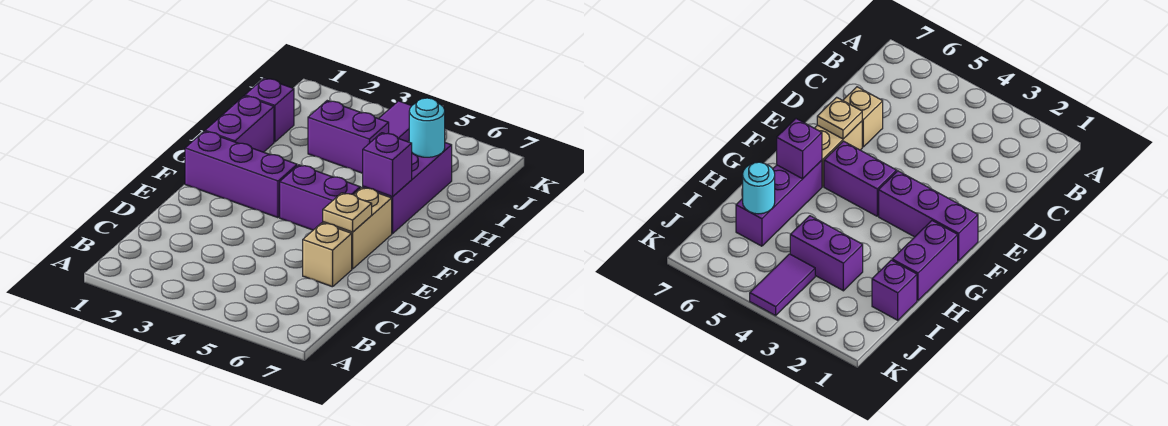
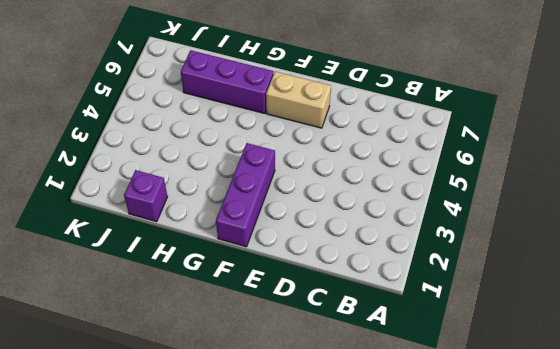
none -> tan brick D6 level 1
none -> purple brick F4:F5 level 1
none -> purple brick G1:H1 level 1

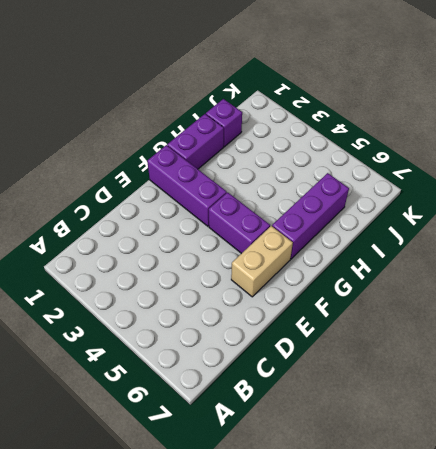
none -> tan brick D6 level 1
none -> purple brick I3:I4 level 1
none -> purple tile J4:K4 level 1

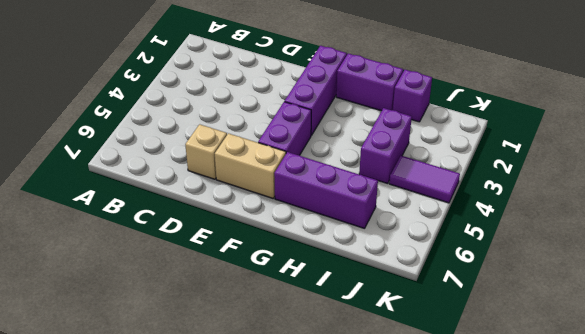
none -> tan plate E6 level 2
none -> purple brick G6 level 2
none -> cyan round brick I6 level 2

